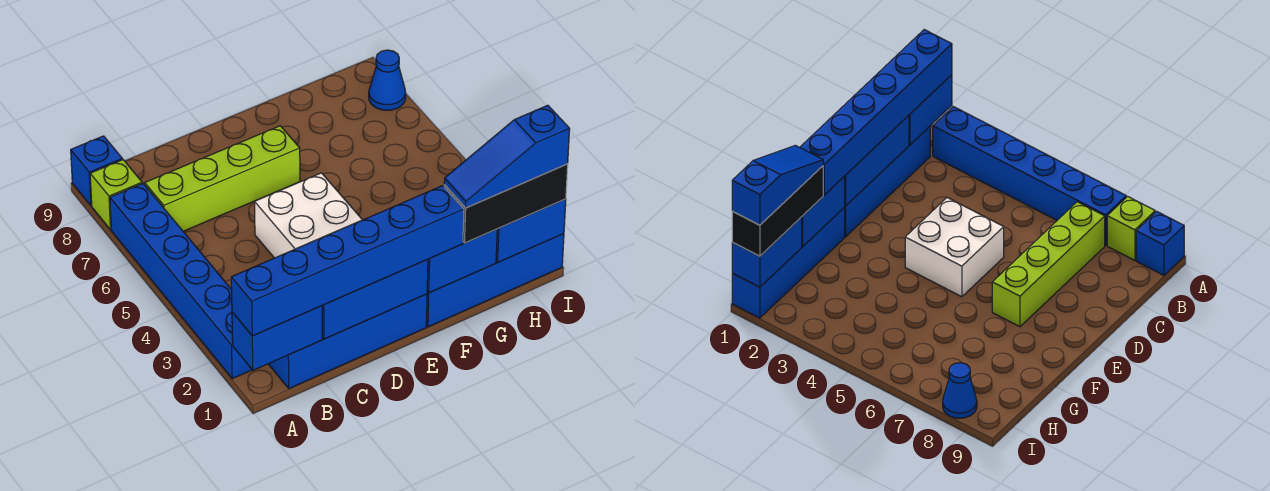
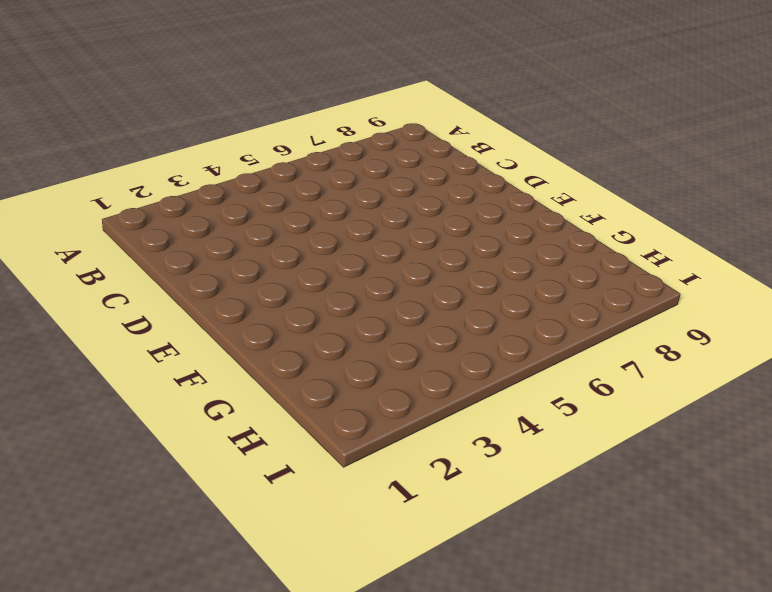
none -> blue brick A2:A7 level 1
none -> lime brick A8 level 1
none -> blue brick A9 level 1

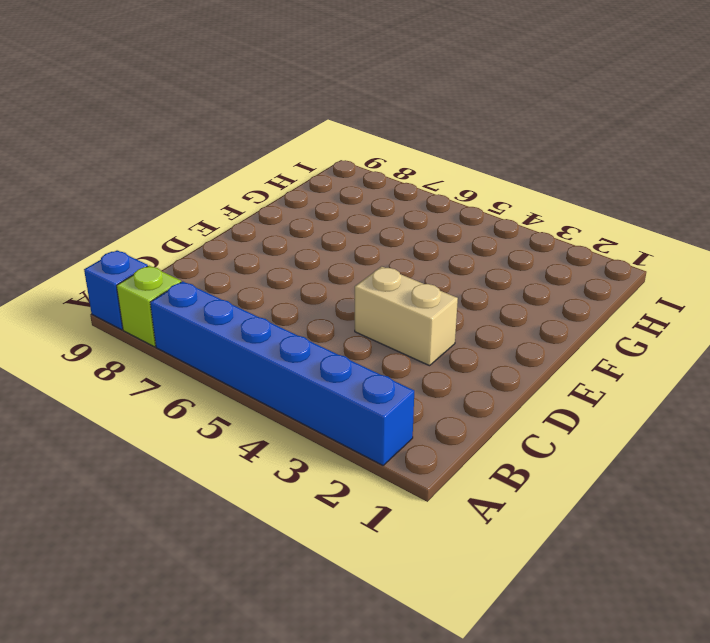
tan brick D3:D4 level 1 -> white brick D4:E5 level 1
none -> blue brick B1:E1 level 1
none -> lime brick B7:E7 level 1
none -> blue brick F1:I1 level 1

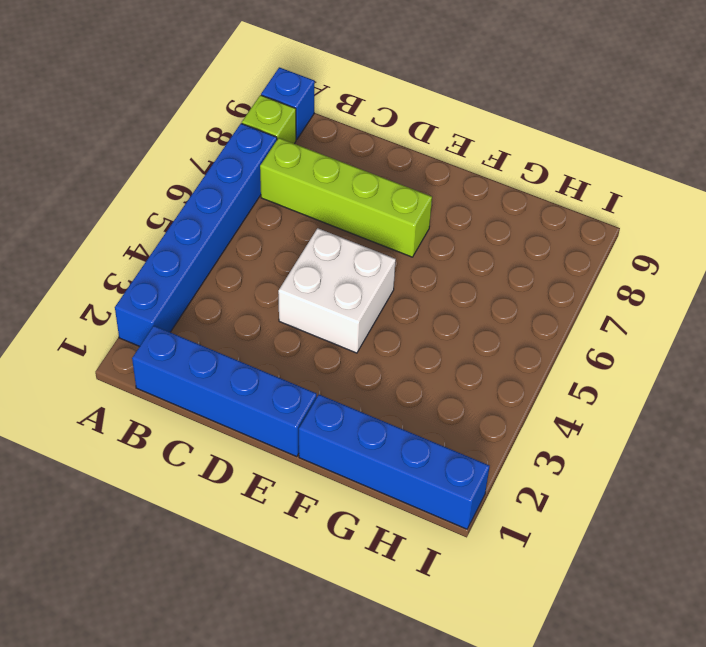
none -> blue cone I8 level 1
none -> blue brick A1:B1 level 2
none -> blue brick C1:E1 level 2

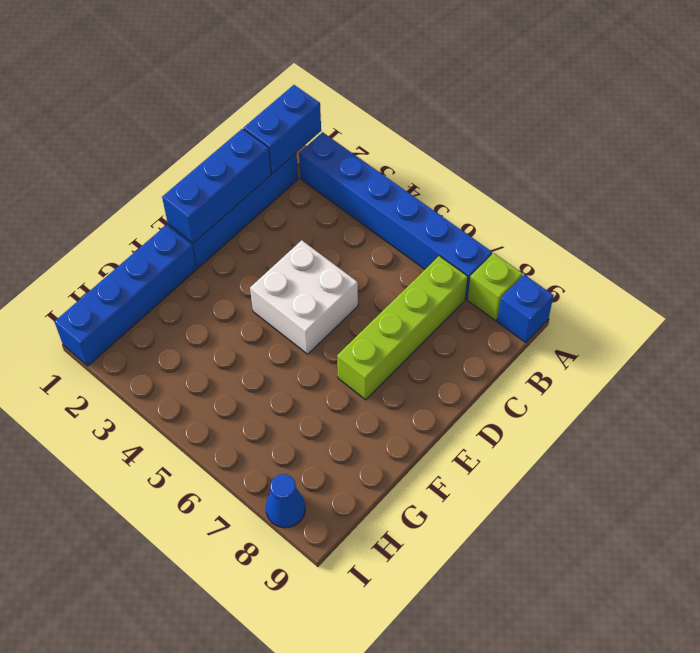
none -> blue brick F1:G1 level 2
none -> blue brick H1:I1 level 2
none -> blue brick A1:F1 level 3

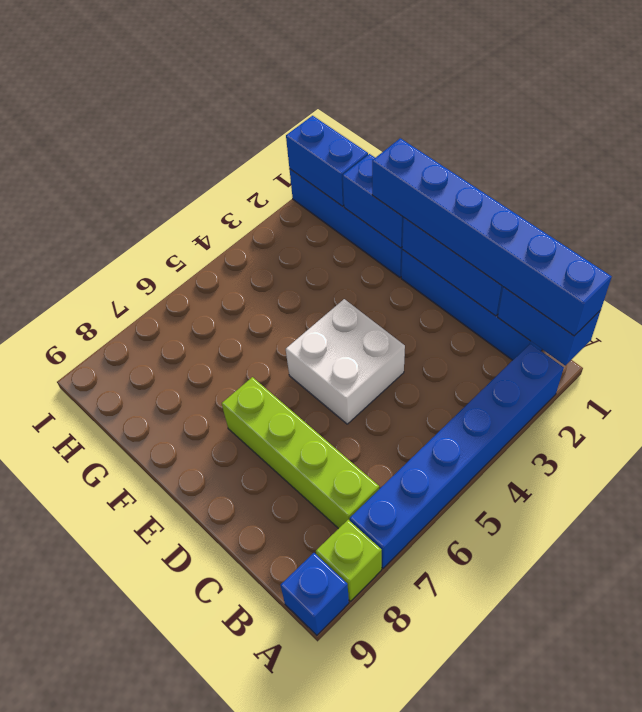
none -> blue cone I8 level 1
none -> black brick G1:I1 level 3
none -> blue slope G1:I1 level 4 top I

